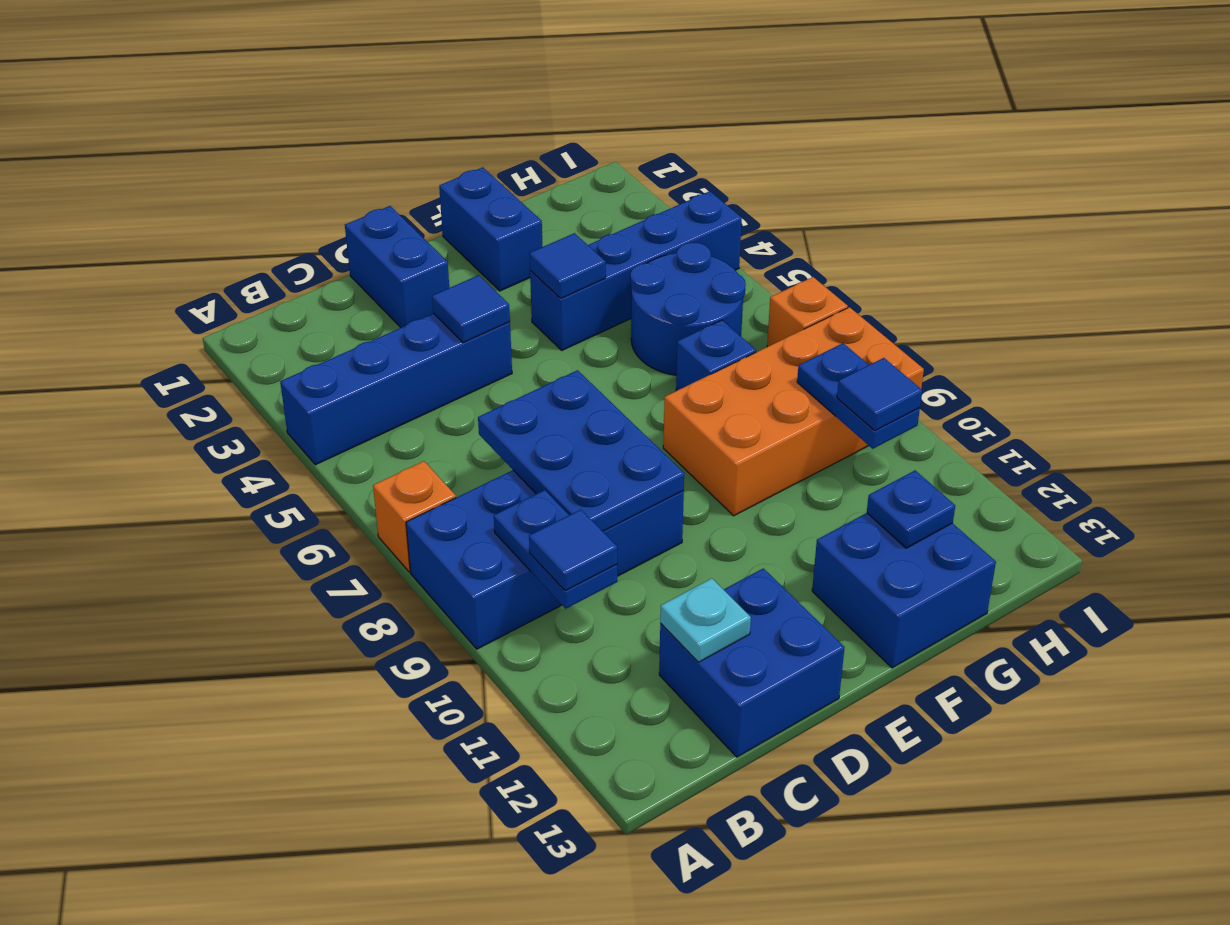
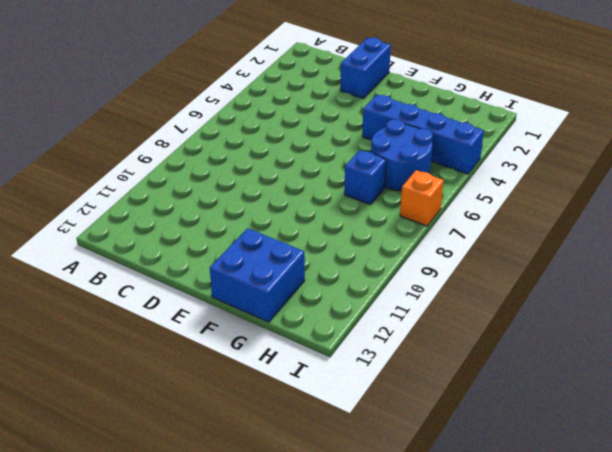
none -> blue brick A4:D4 level 1
none -> orange brick A7 level 1
none -> blue brick A8:D9 level 1

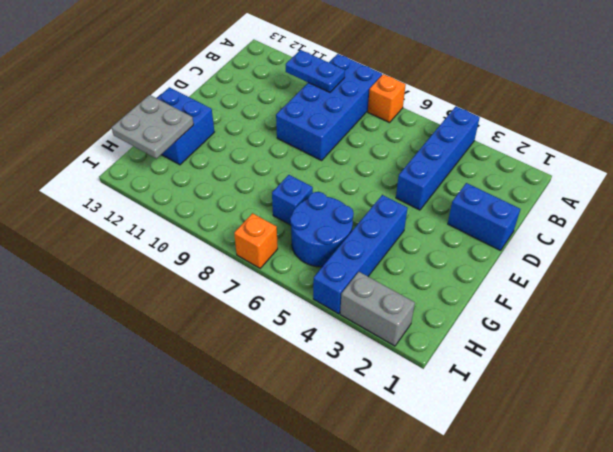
grey plate G12:H13 level 2 -> blue plate G12 level 2
grey brick I2:I3 level 1 -> none
none -> blue brick C12:D13 level 1
none -> blue brick F1:F2 level 1
none -> orange brick F8:I9 level 1

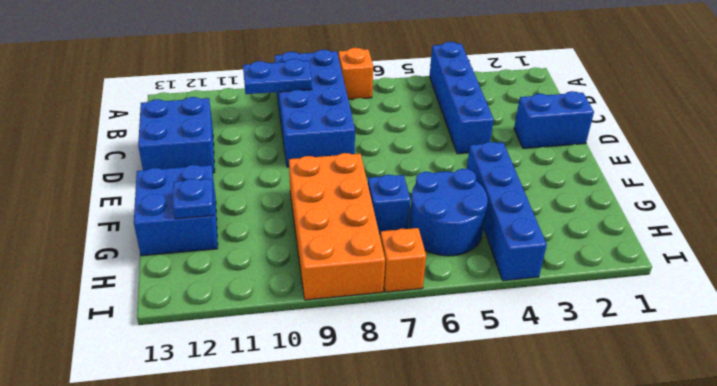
none -> blue brick F1:F2 level 1
none -> blue plate C7:D9 level 2
none -> cyan plate C12 level 2

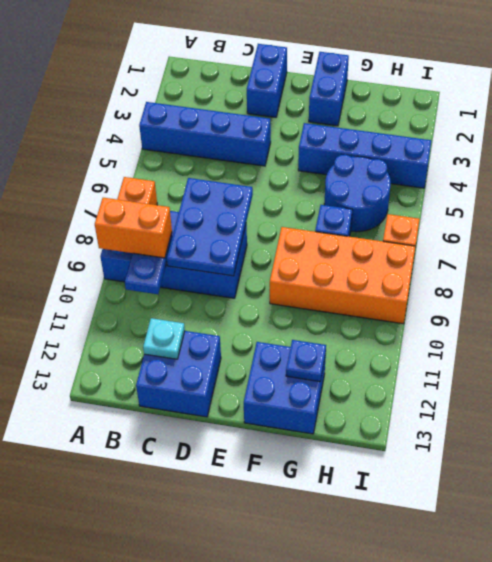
orange brick A9:B9 level 3 -> none
none -> blue tile D4 level 2
none -> blue tile F4 level 2
none -> blue plate H9:H10 level 2

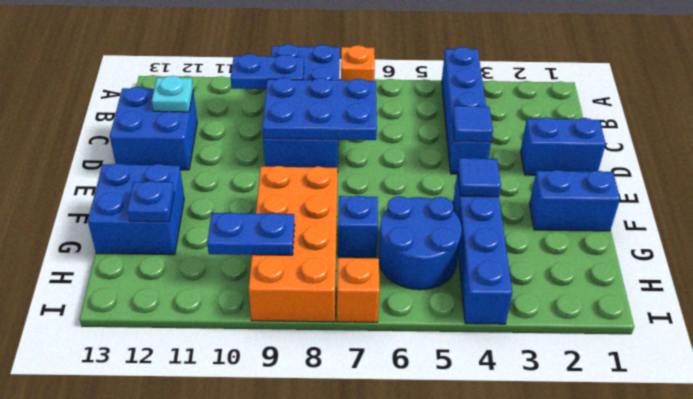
none -> blue tile B10 level 3
none -> blue tile H10 level 3

